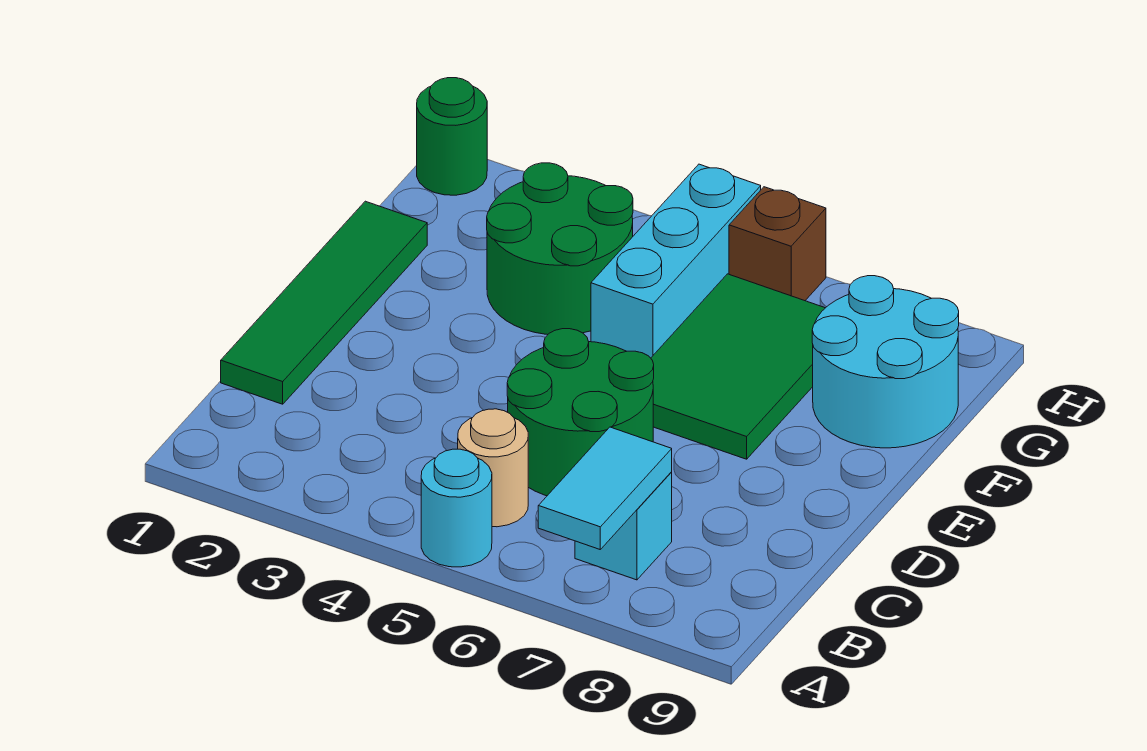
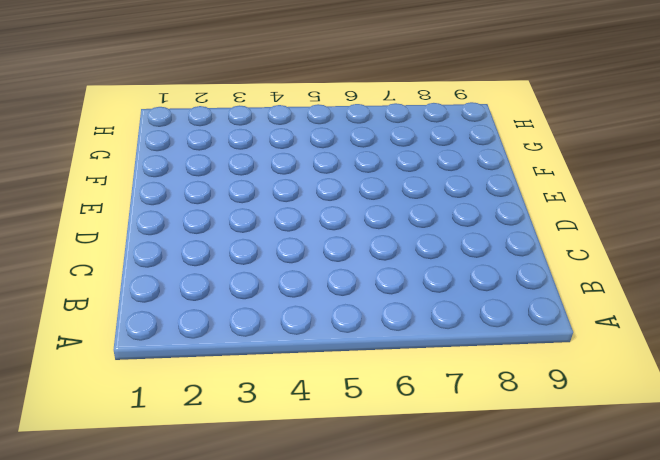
none -> cyan round brick A5 level 1
none -> tan round brick B5 level 1
none -> cyan brick B7 level 1

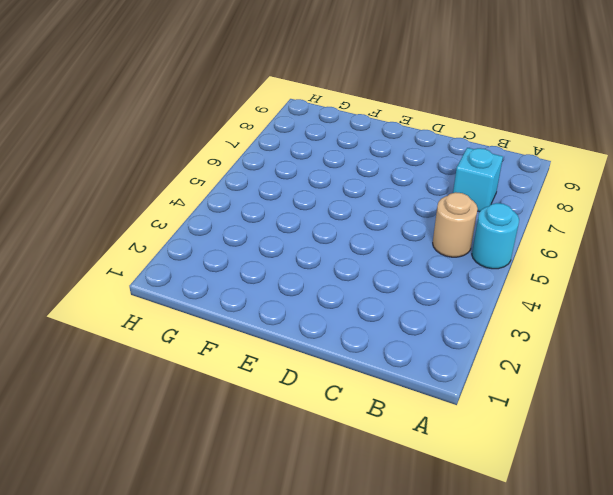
none -> green tile C1:F1 level 1
none -> green round brick C5:D6 level 1
none -> green tile E6:G7 level 1

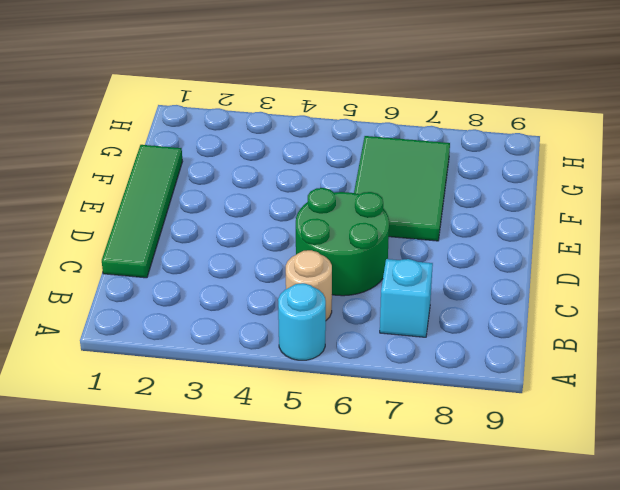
none -> green round brick F3:G4 level 1
none -> cyan brick F5:H5 level 1
none -> cyan round brick F8:G9 level 1

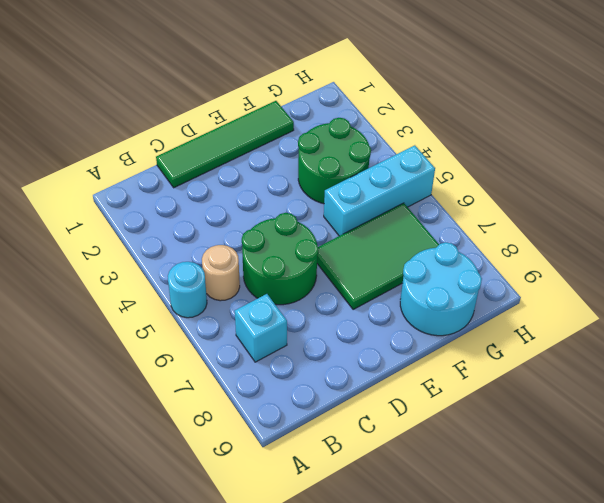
none -> green round brick H1 level 1
none -> brown brick H6 level 1
none -> cyan tile A7:B7 level 2

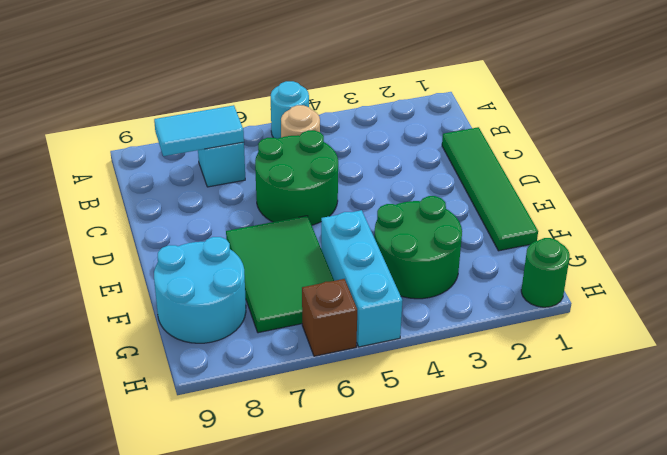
cyan tile B7:B8 level 2 -> cyan tile A7:B7 level 2

